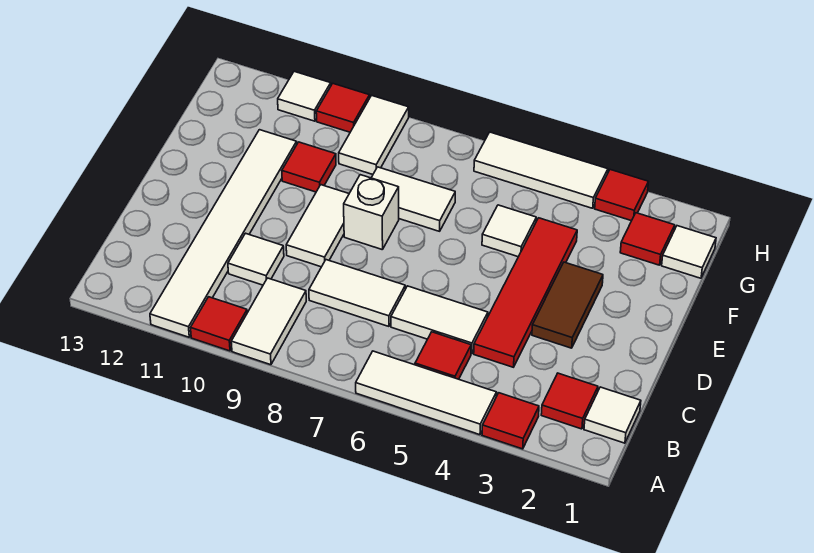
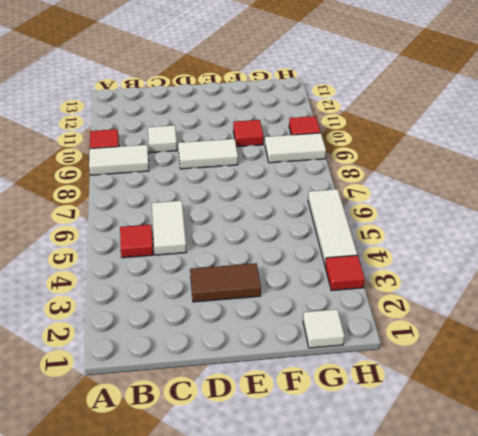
none -> red tile A3 level 1
none -> white tile A4:A6 level 1
none -> white tile A11:F11 level 1

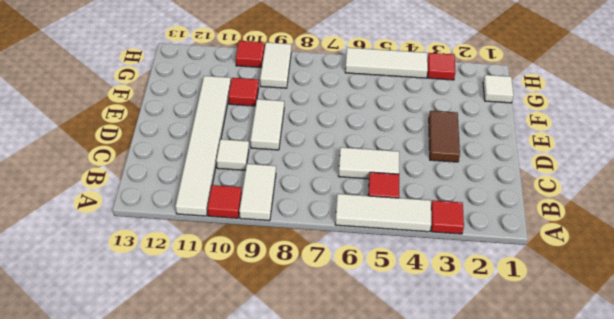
none -> white tile B1 level 1
none -> red tile B2 level 1
none -> red tile C4:F4 level 1

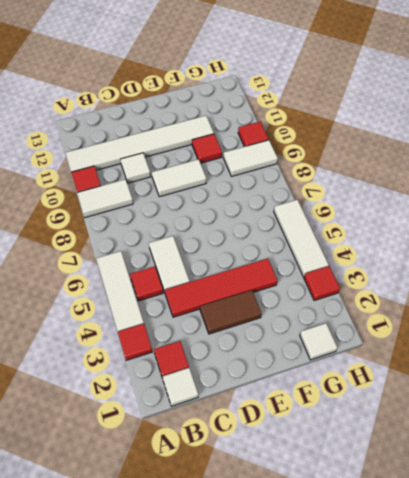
none -> white tile C7:C8 level 1
none -> white brick E8 level 1
none -> white tile F5 level 1

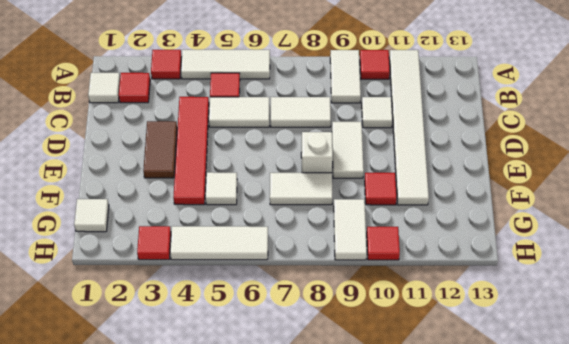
none -> red tile G2 level 1
none -> white tile H11 level 1

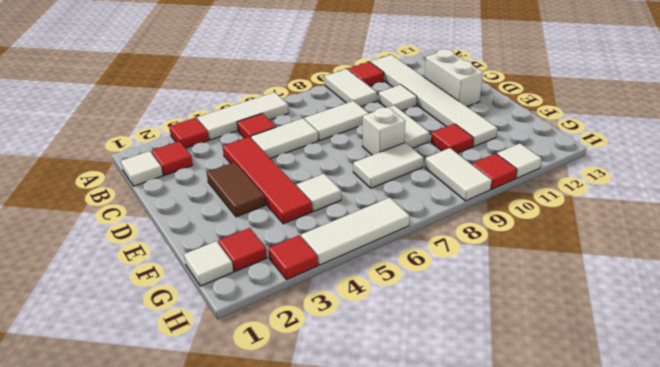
white brick C12:D12 level 1 -> none

